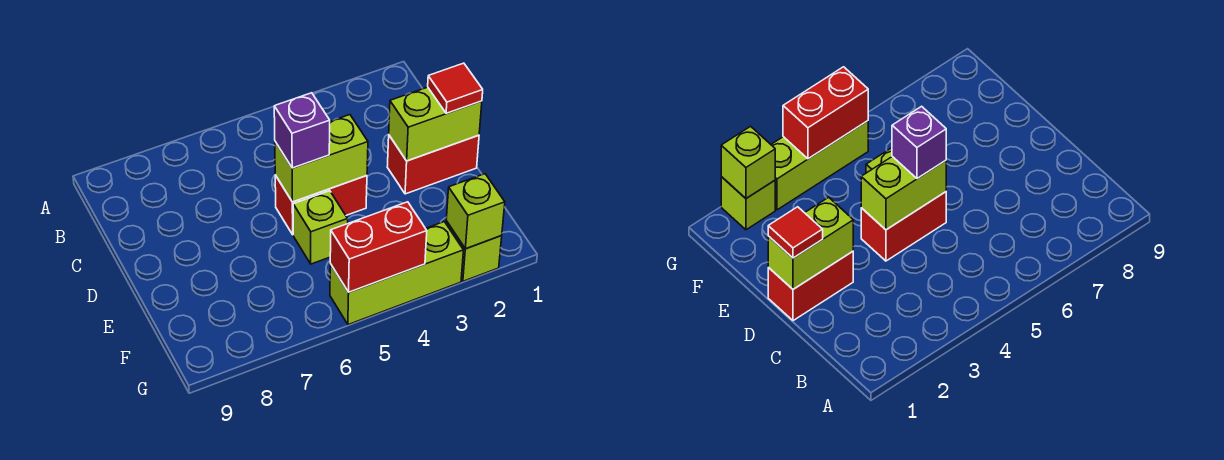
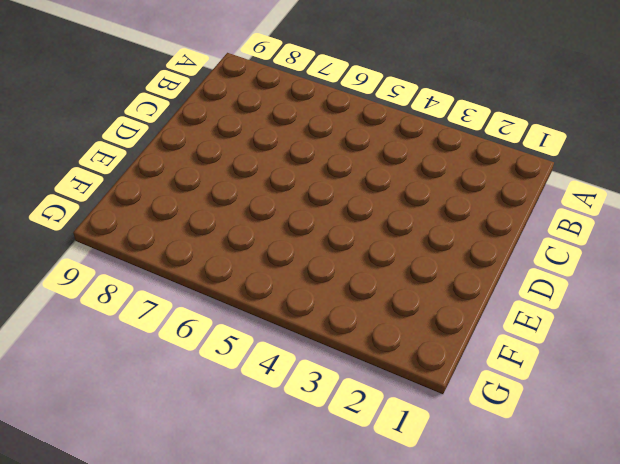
none -> red brick D1:D2 level 1
none -> red brick D4:D5 level 1

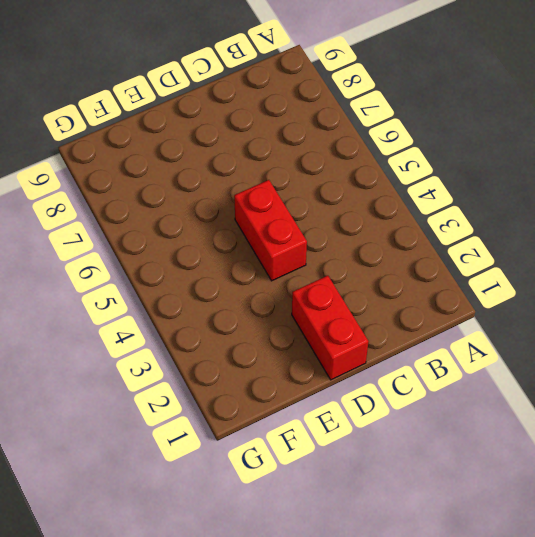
none -> lime brick E5 level 1
none -> lime brick G2 level 1

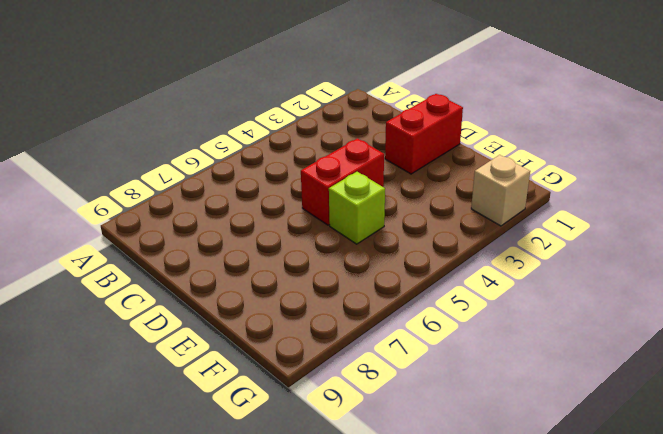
tan brick G2 level 1 -> lime brick G2 level 1
none -> lime brick G3:G5 level 1
none -> lime brick D1:D2 level 2

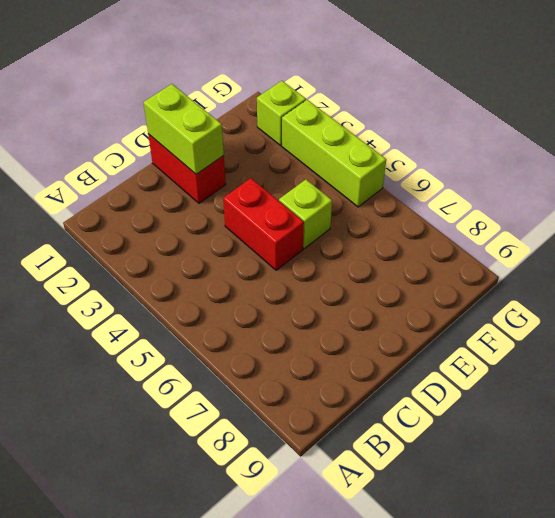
none -> lime brick D4:D5 level 2
none -> lime brick G2 level 2

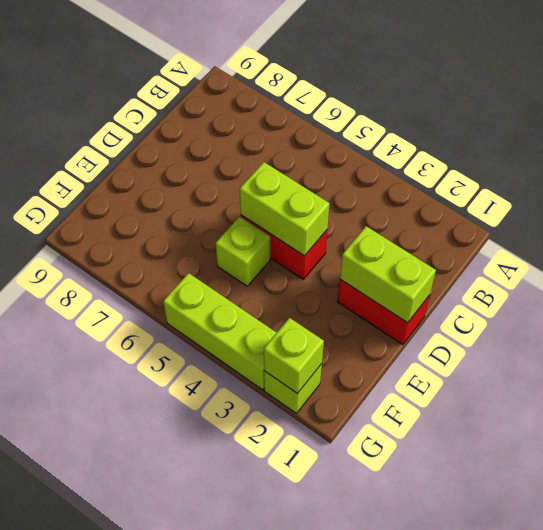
none -> red brick G4:G5 level 2
none -> red tile D1 level 3

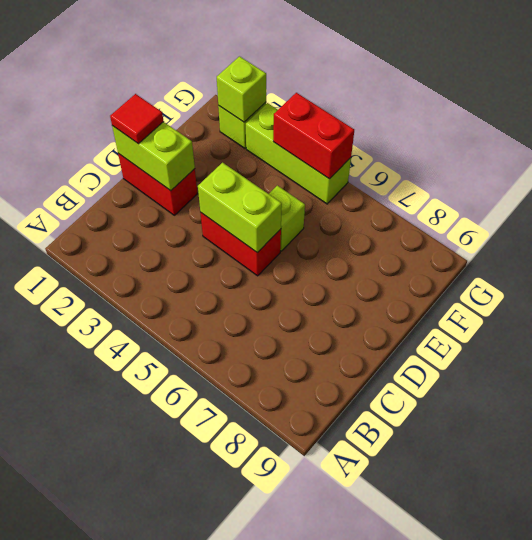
none -> purple brick D5 level 3

